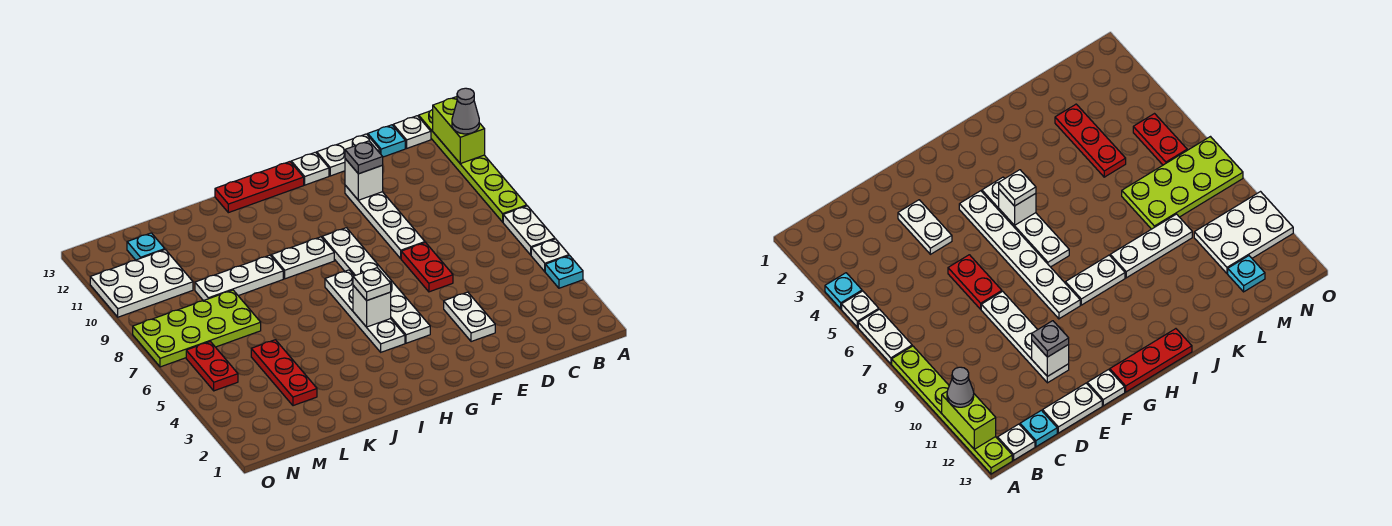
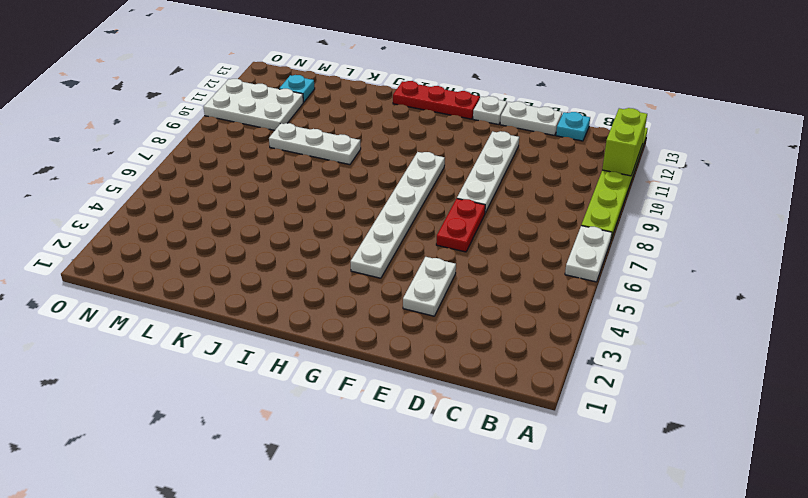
none -> cyan plate A4 level 1
none -> white plate A5 level 1
none -> white plate B13 level 1

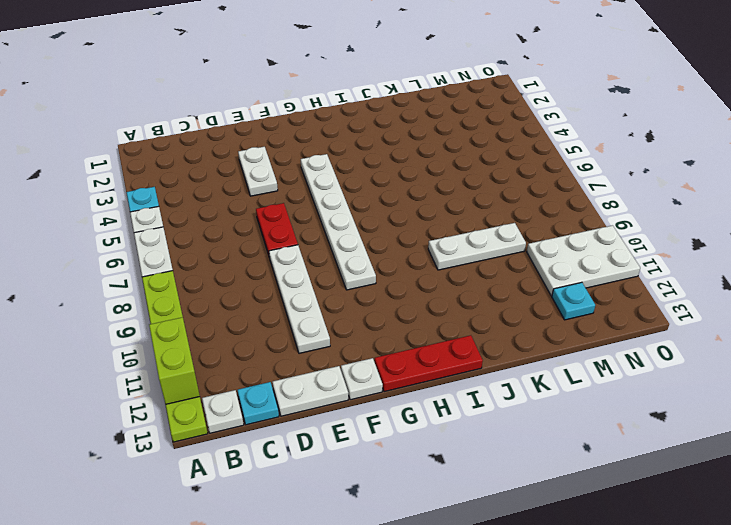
none -> white plate H4:H7 level 1
none -> white plate H9:I9 level 1
none -> red plate L3:L5 level 1

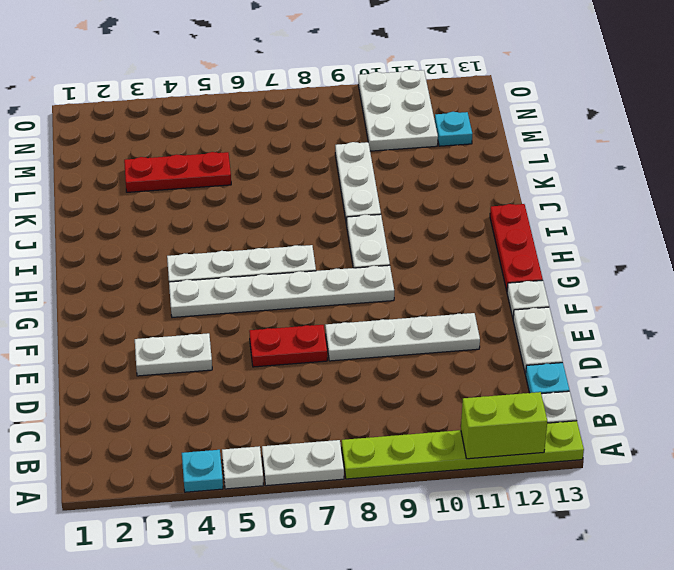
none -> lime plate L7:O8 level 1
none -> red plate N5:N6 level 1
none -> white brick E11 level 2

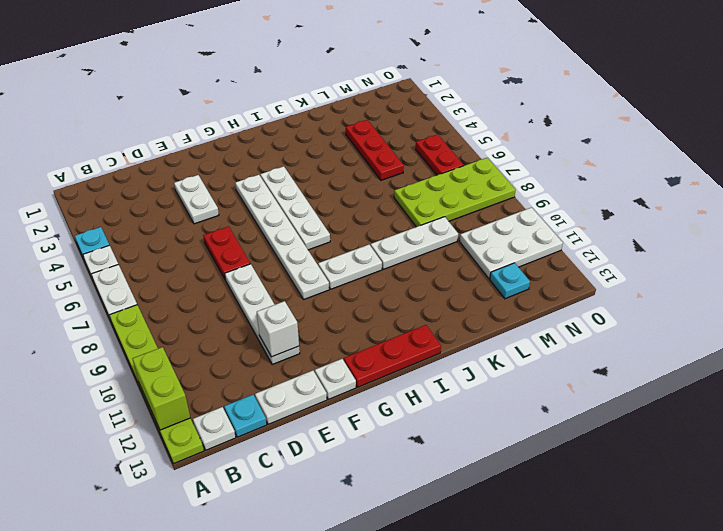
none -> white brick H5 level 2
none -> grey cone A11 level 3
none -> grey plate E11 level 3

